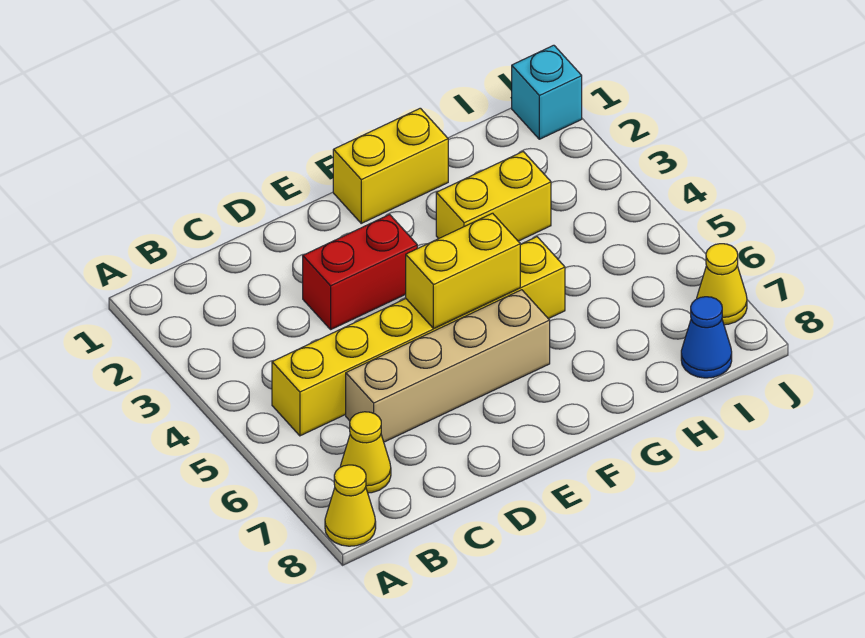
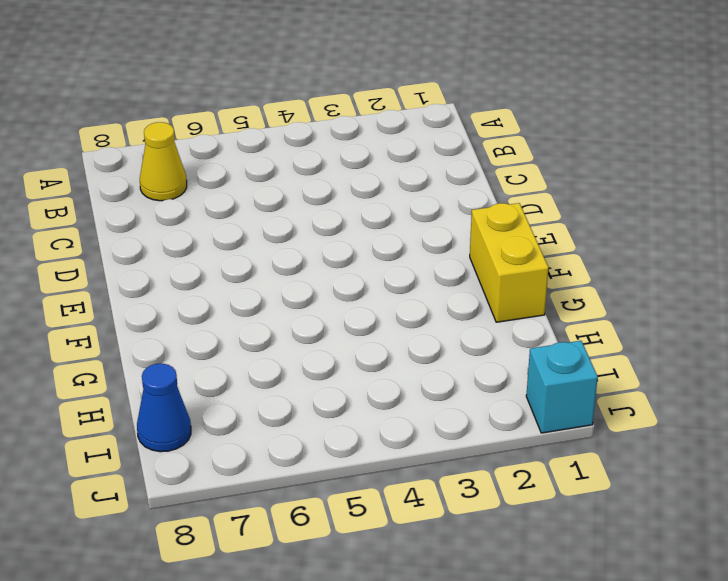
none -> yellow cone A8 level 1
none -> yellow brick B5:G5 level 1

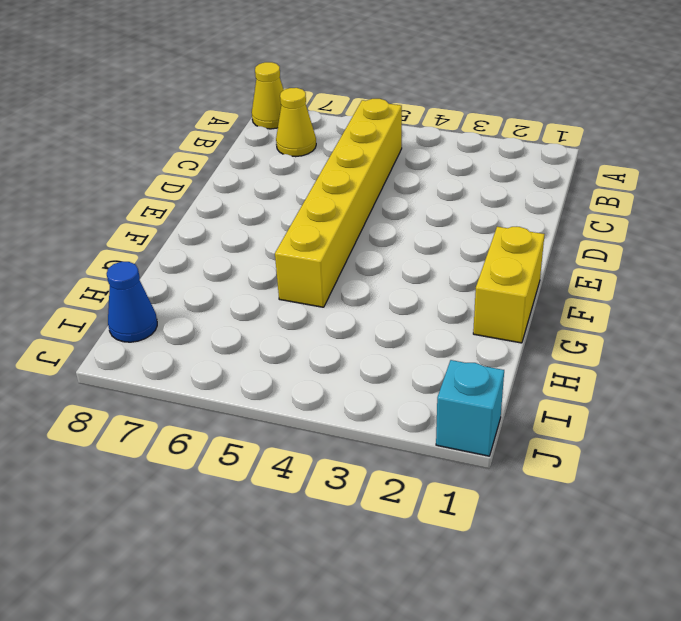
none -> tan brick C6:F6 level 1
none -> red brick D3:E3 level 1

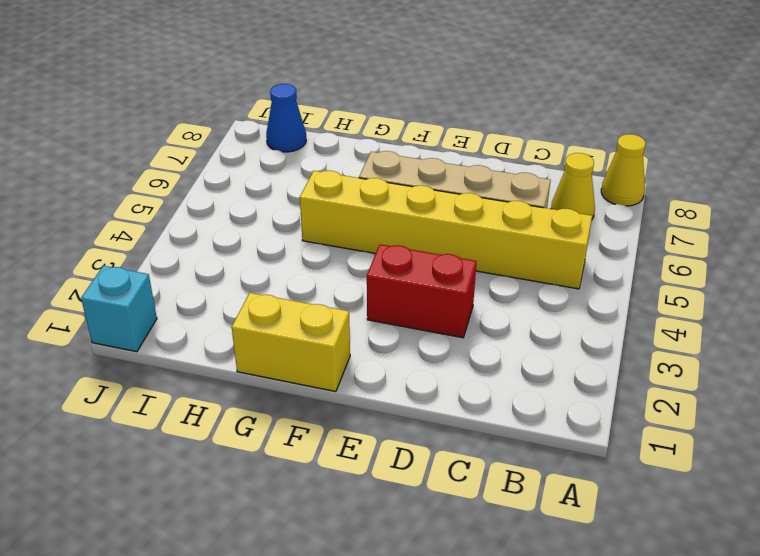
none -> yellow brick G3:H3 level 1
none -> yellow cone J7 level 1

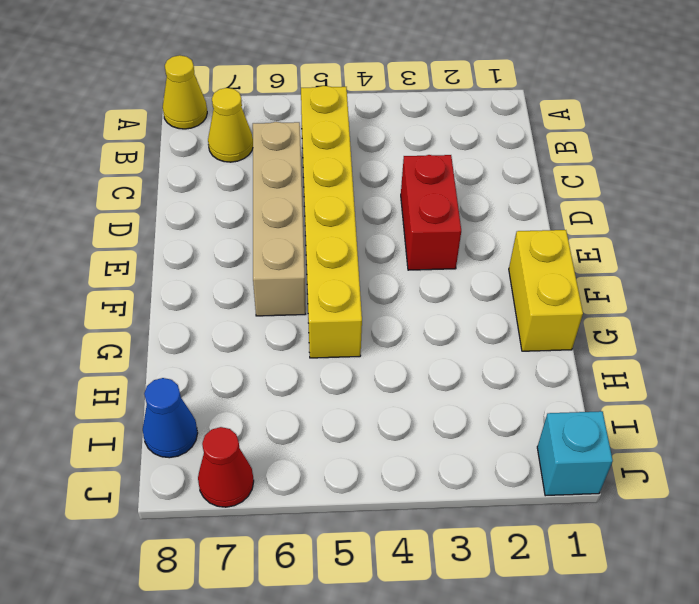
red cone J7 level 1 -> yellow cone J7 level 1
none -> yellow brick G3:H3 level 1
none -> yellow brick E5:F5 level 2

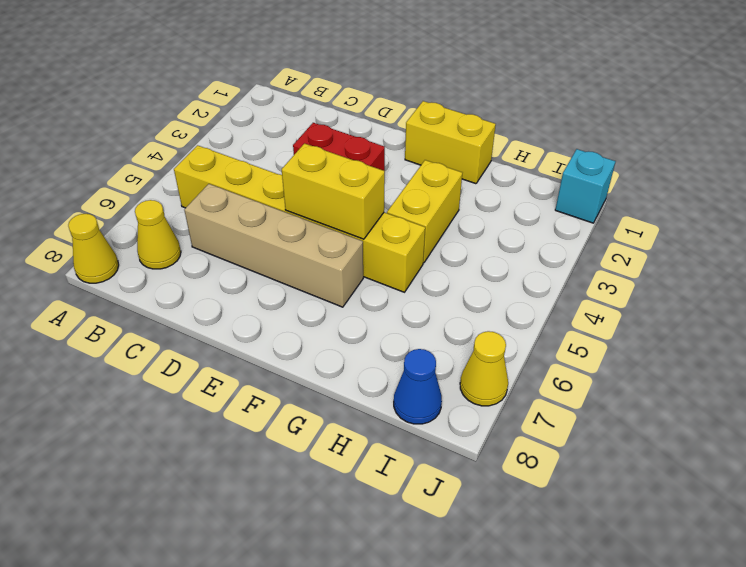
yellow brick G3:G4 level 1 -> yellow brick G3:H3 level 1

